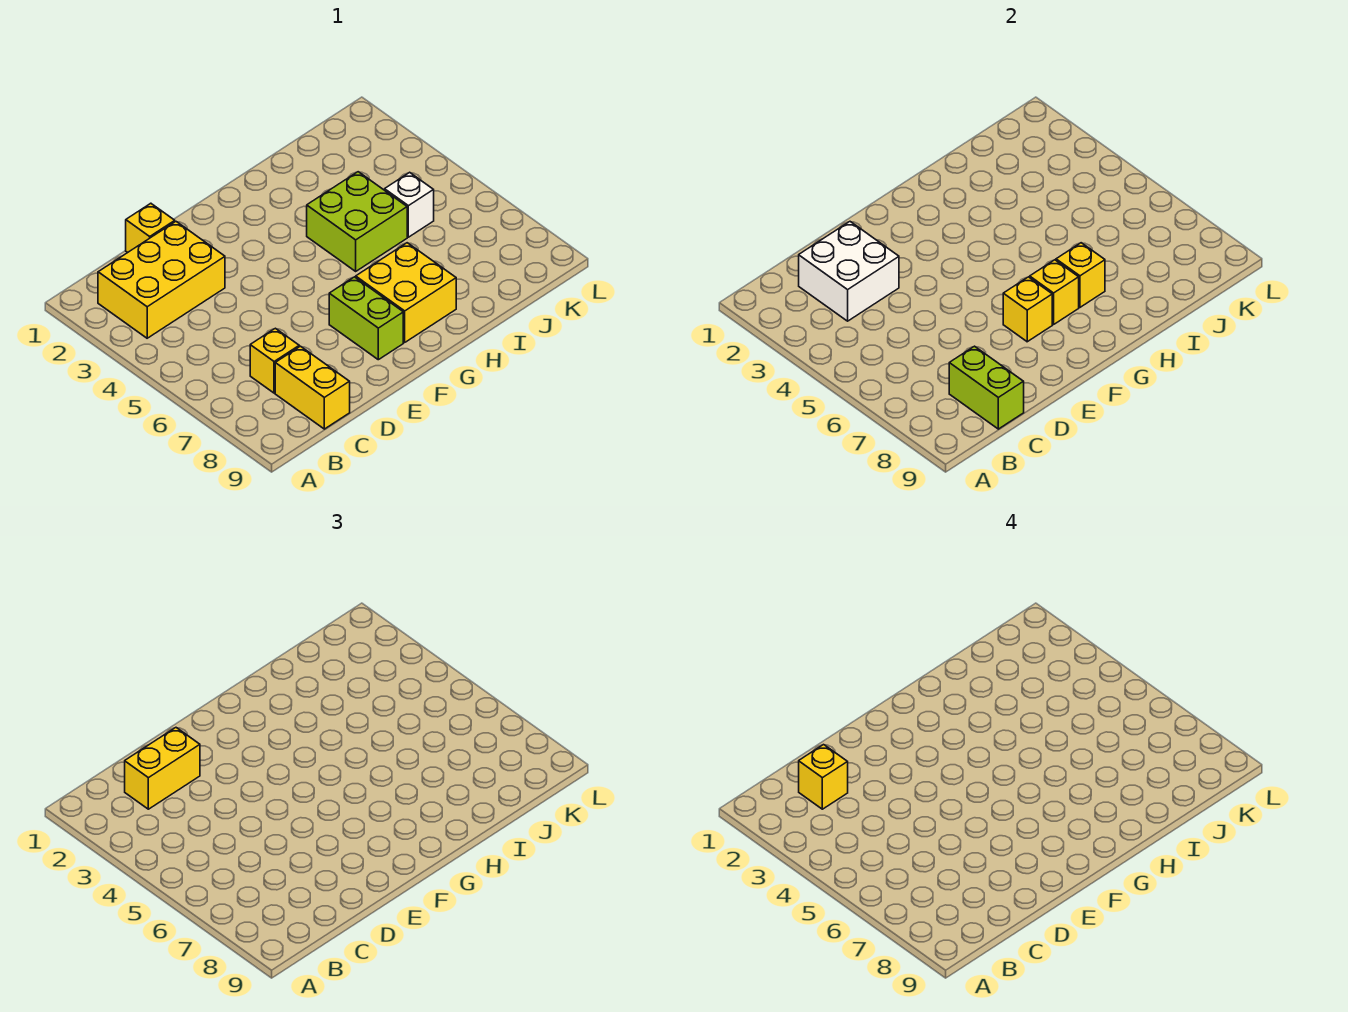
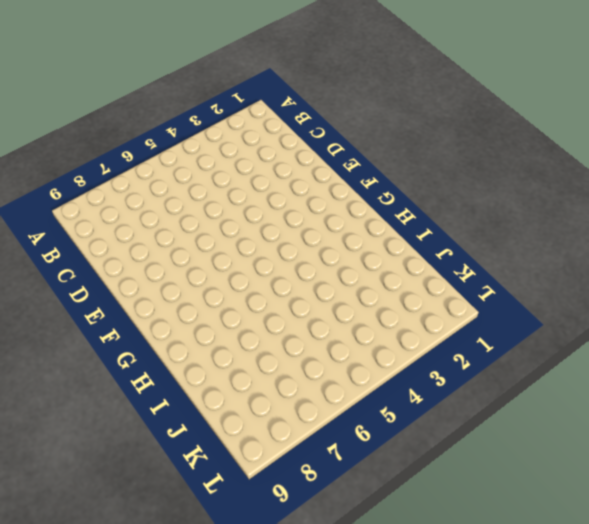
none -> yellow brick B2:D3 level 1
none -> yellow brick C7 level 1
none -> yellow brick C8:C9 level 1

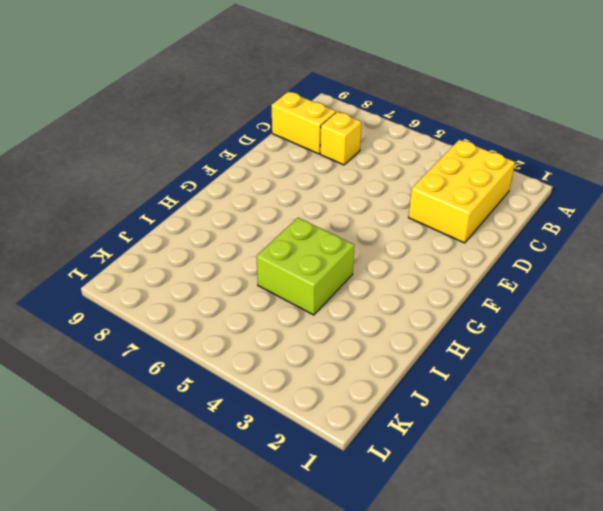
none -> yellow brick D1 level 1
none -> lime brick F7:F8 level 1
none -> yellow brick G7:H8 level 1

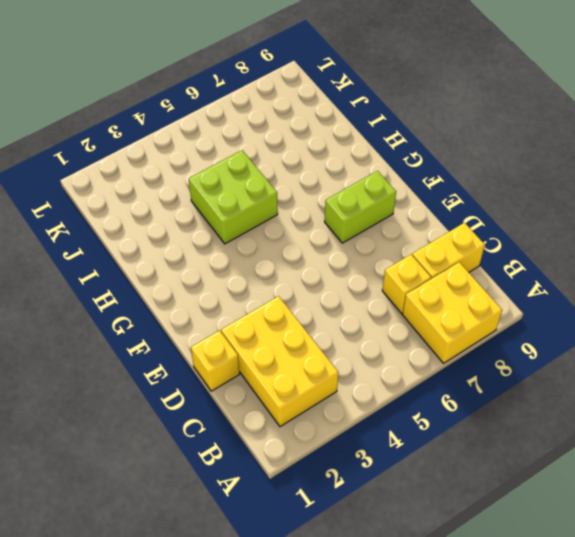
yellow brick A7:B8 level 1 -> yellow brick G7:H8 level 1
none -> white brick J5 level 1
none -> white brick C2:D3 level 2
none -> lime brick C8:C9 level 2

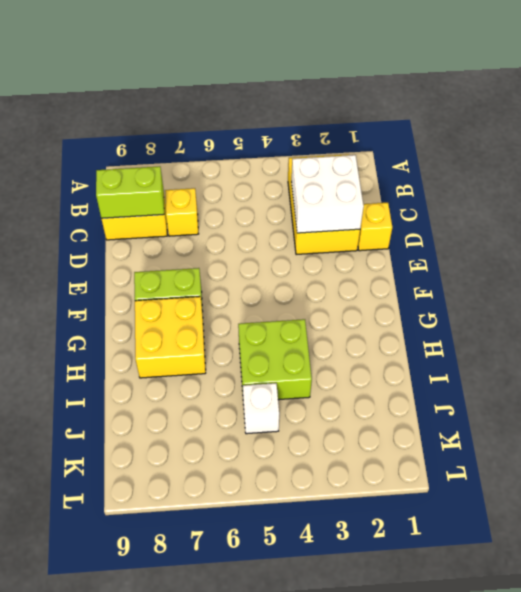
none -> yellow brick F7 level 2
none -> yellow brick G7 level 2
none -> yellow brick H7 level 2

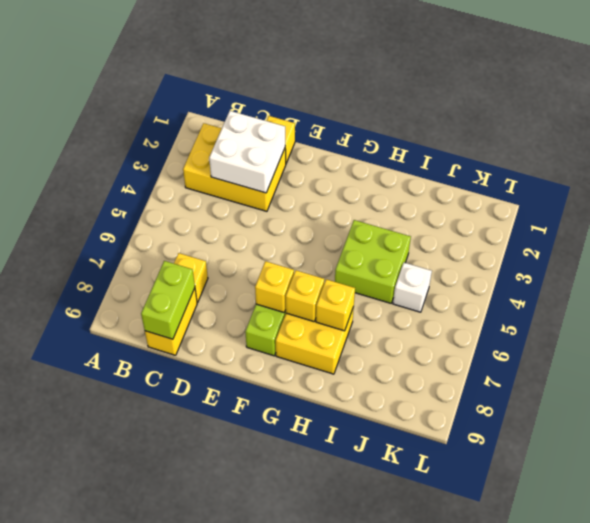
none -> yellow brick C2:D2 level 3
none -> yellow brick C2 level 4

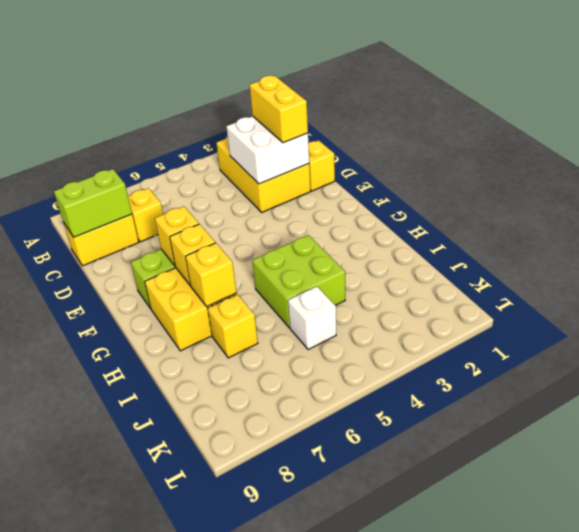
yellow brick I7 level 1 -> yellow brick C2 level 4

